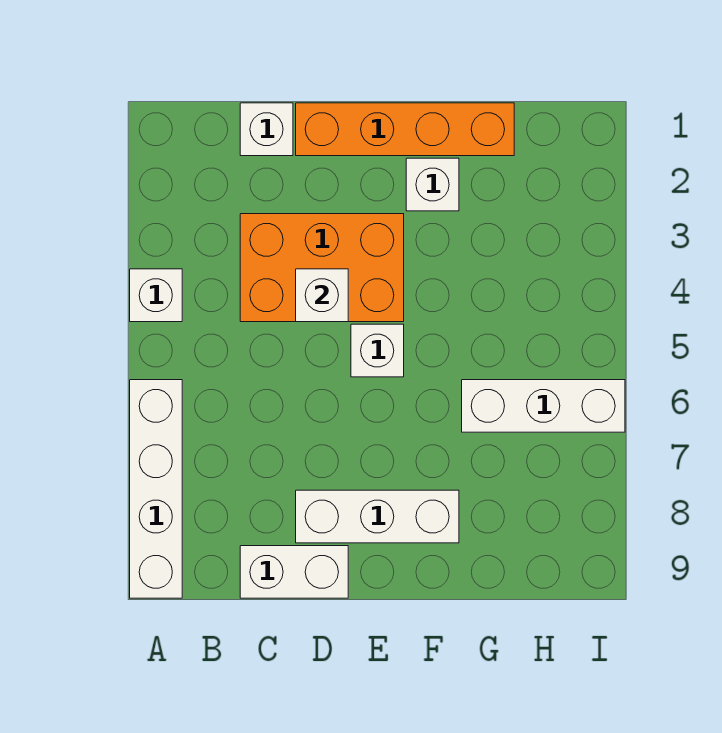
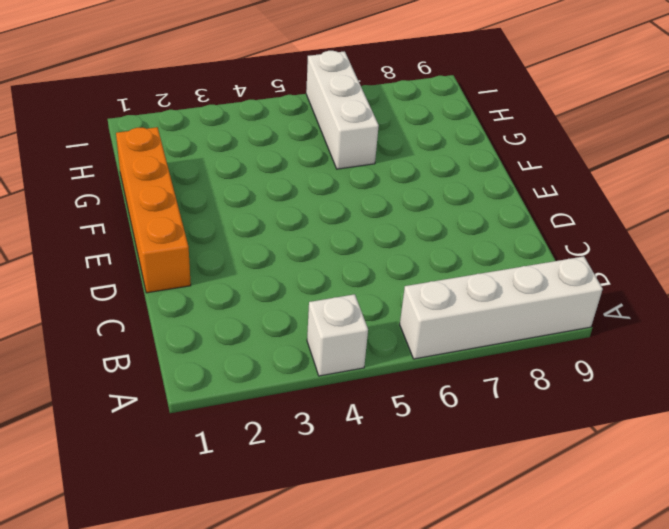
none -> white brick C1 level 1
none -> orange brick C3:E4 level 1

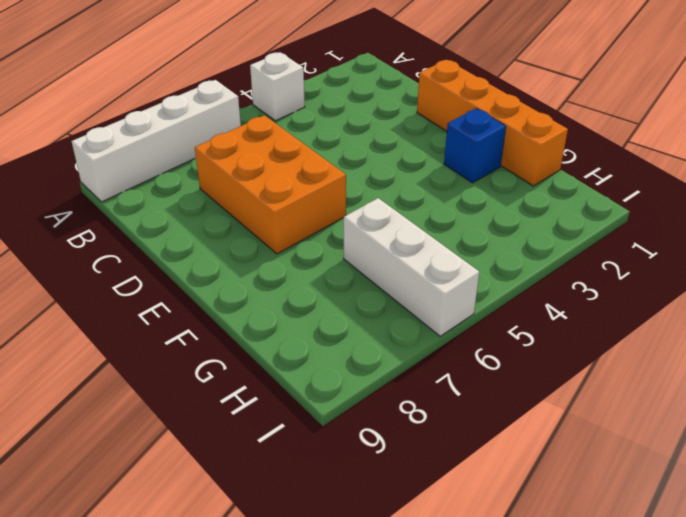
orange brick C6:E7 level 1 -> orange brick C3:E4 level 1
blue brick F2 level 1 -> white brick F2 level 1
none -> white brick C1 level 1
none -> white brick C9:D9 level 1

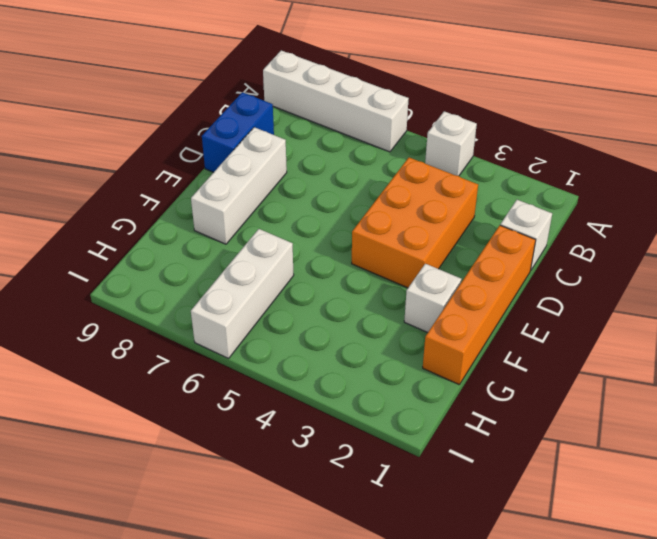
blue brick C9:D9 level 1 -> white brick C9:D9 level 1
none -> white brick E5 level 1
none -> white brick D4 level 2

